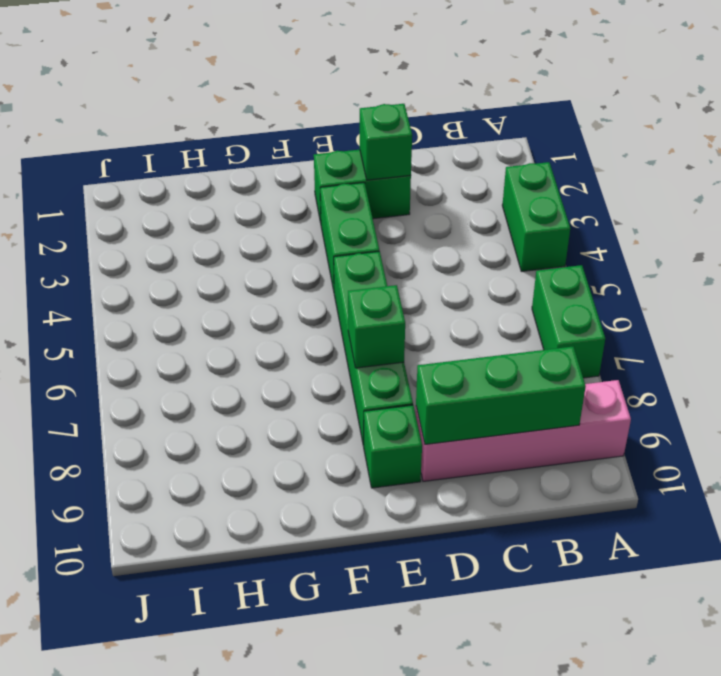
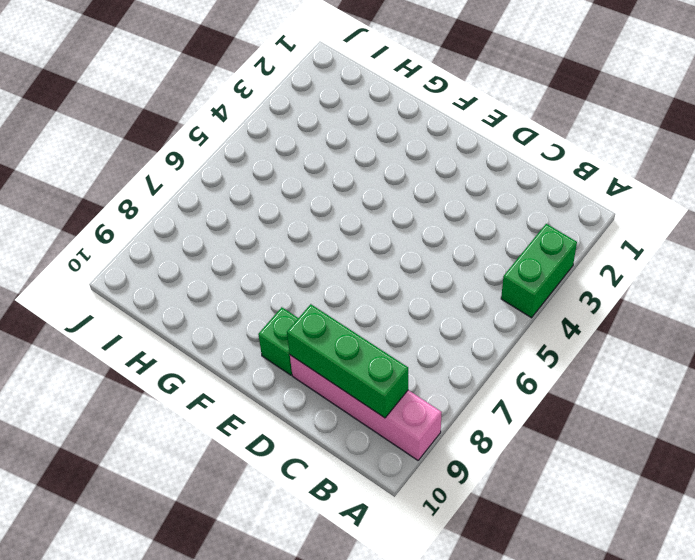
none -> green brick A6:A7 level 1
none -> green brick D2:E2 level 1

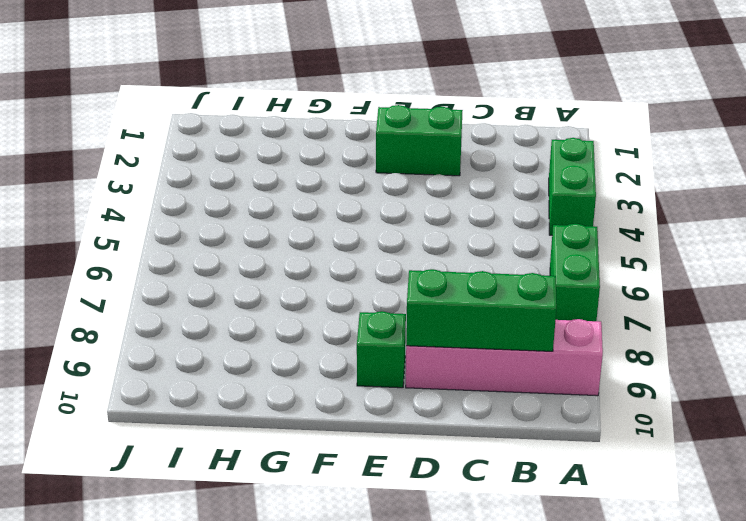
none -> green brick E3:E4 level 1
none -> green brick E5:E8 level 1

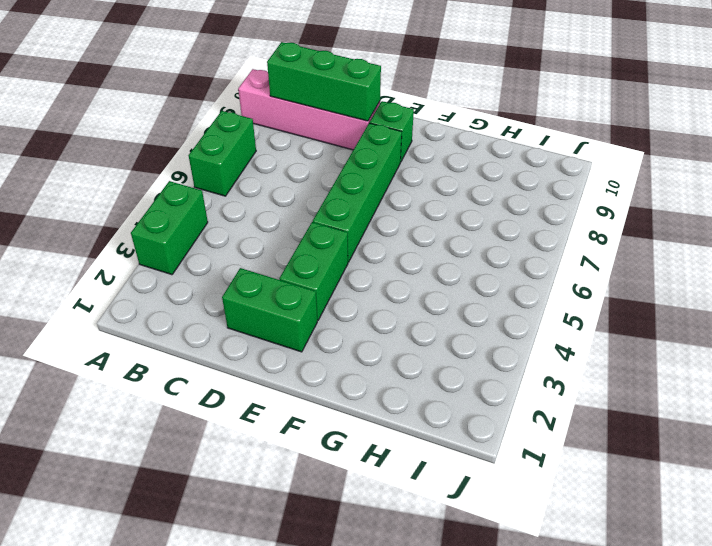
none -> green brick D2 level 2
none -> green brick E7 level 2

